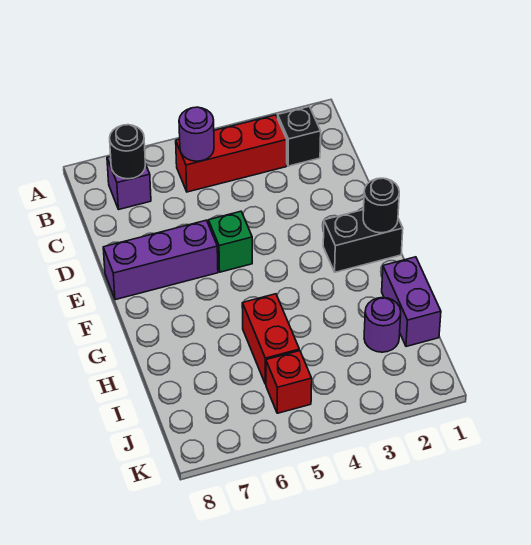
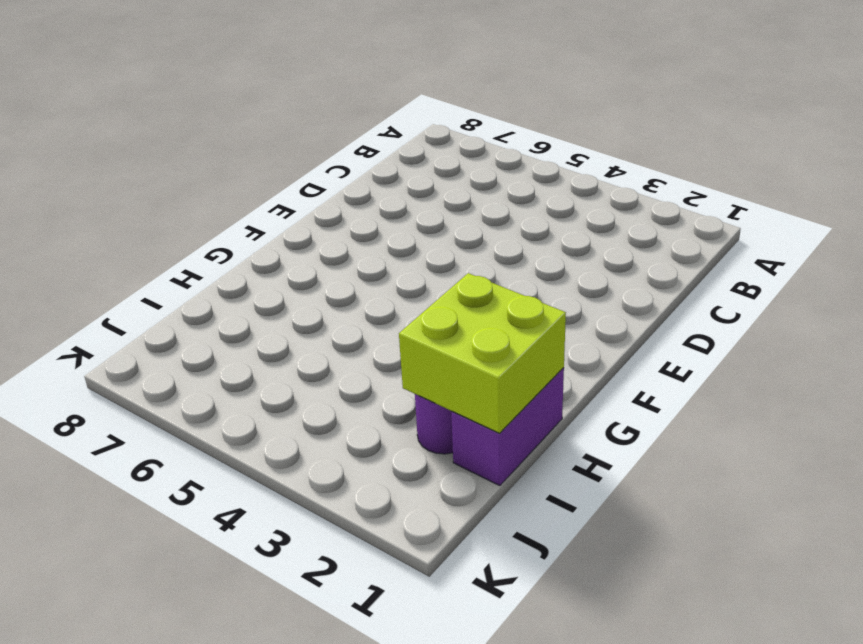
lime brick H1:I2 level 2 -> none
none -> black brick B2 level 1
none -> red brick B3:B5 level 1
none -> purple brick B7 level 1

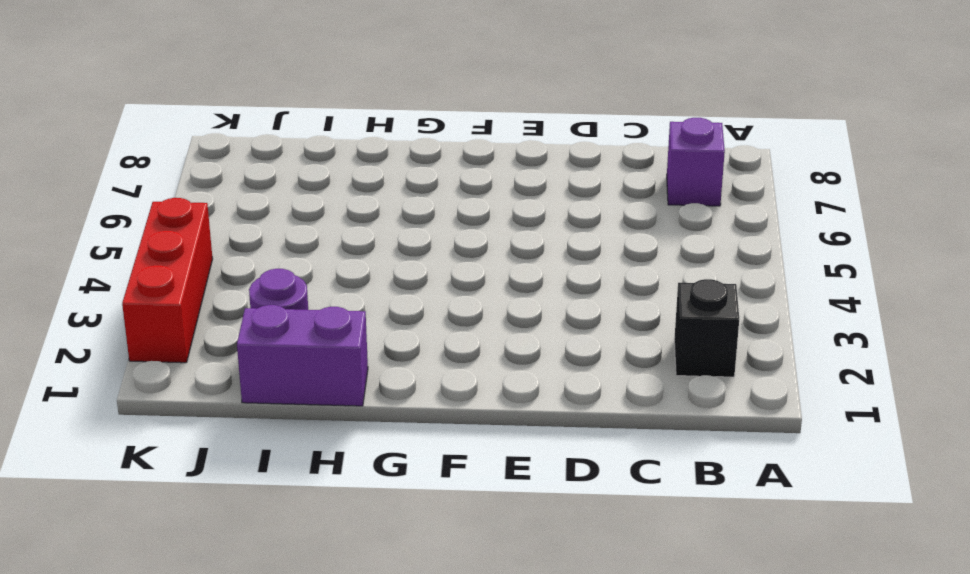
red brick K2:K4 level 1 -> red brick B3:B5 level 1
none -> green brick E5 level 1
none -> purple brick E6:E8 level 1
none -> black brick F1:F2 level 1

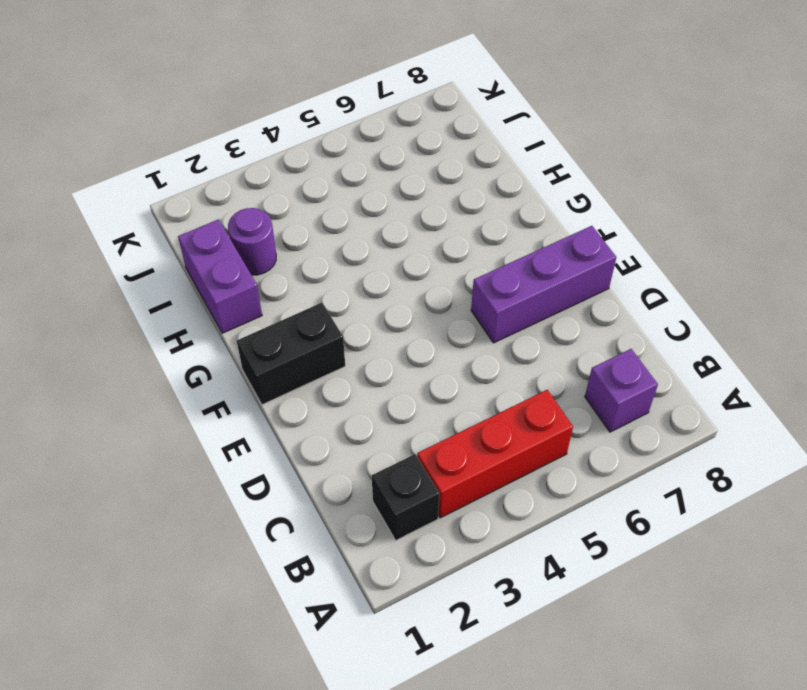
none -> green brick E5 level 1
none -> red brick H5:I5 level 1
none -> red brick J5 level 1

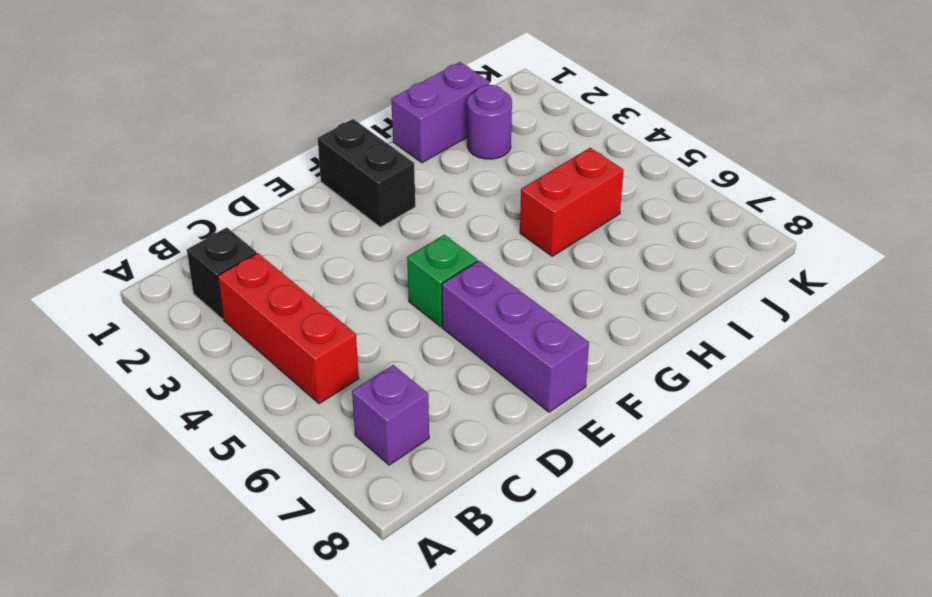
none -> red brick J5 level 1
none -> purple round brick B5 level 2
none -> black round brick B7 level 2

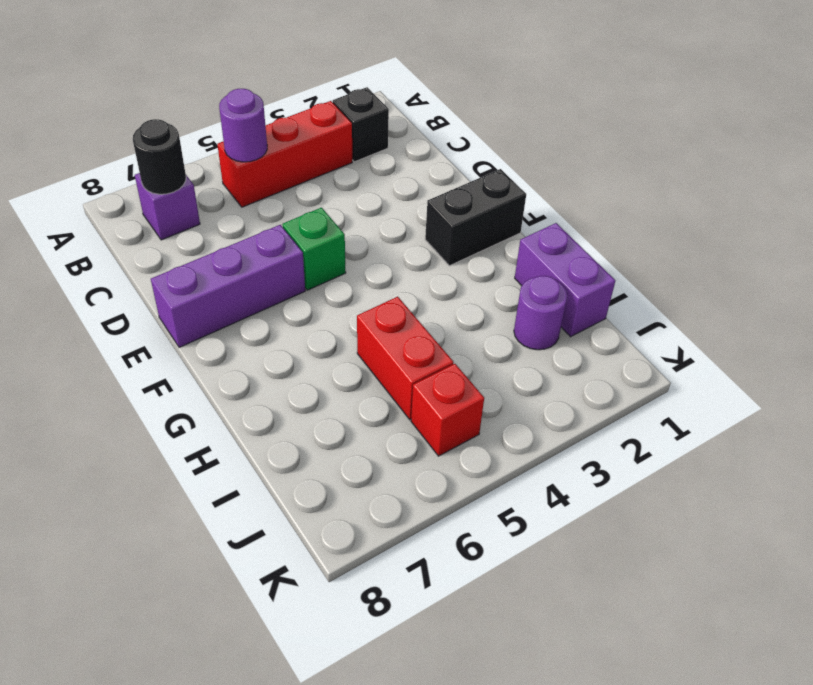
none -> black round brick F1 level 2

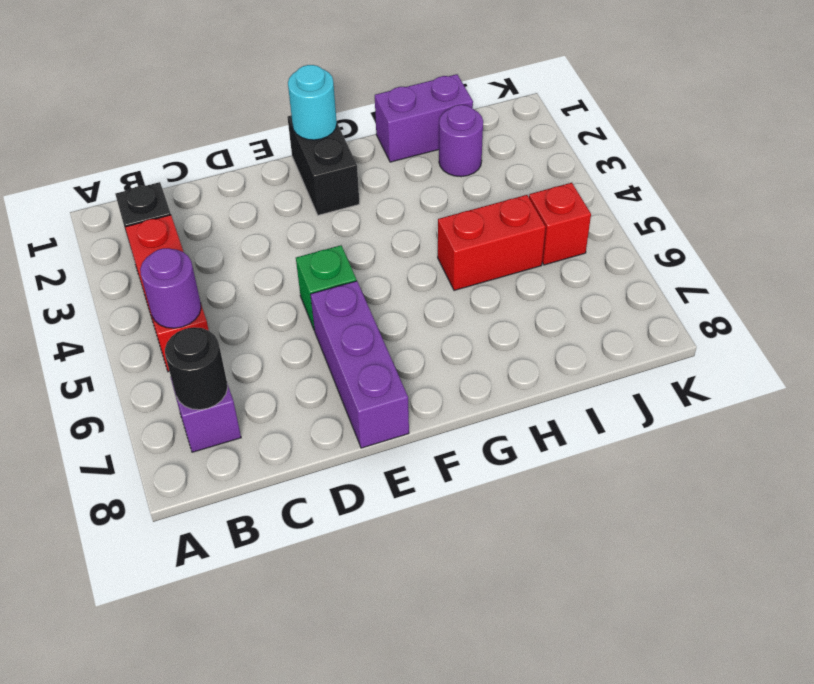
cyan round brick F1 level 2 -> black round brick F1 level 2

